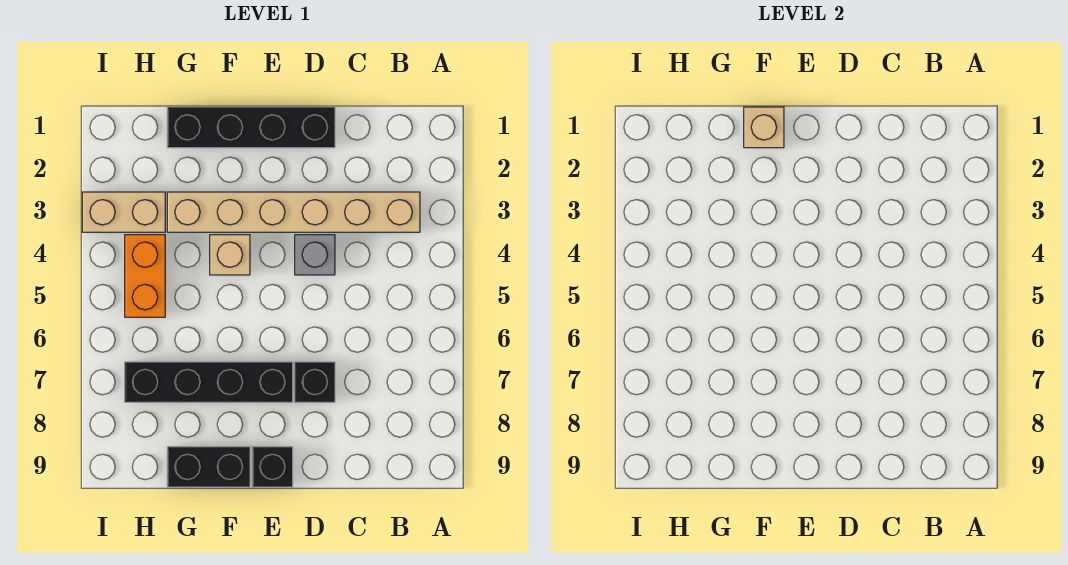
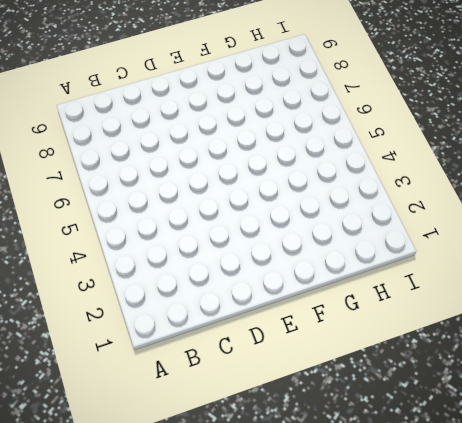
none -> tan brick B3:G3 level 1
none -> black brick D1:G1 level 1

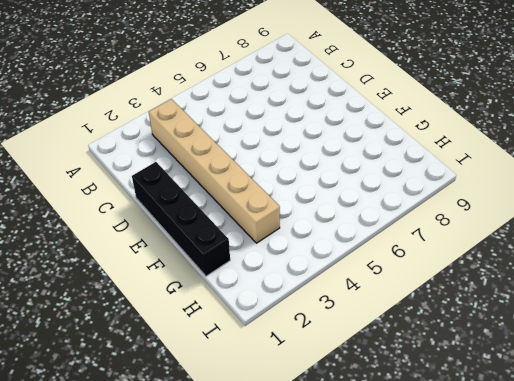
none -> grey brick D4 level 1
none -> black brick D7 level 1

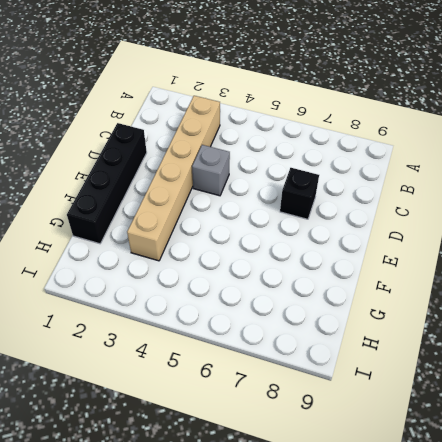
none -> black brick E7:H7 level 1
none -> black brick E9 level 1

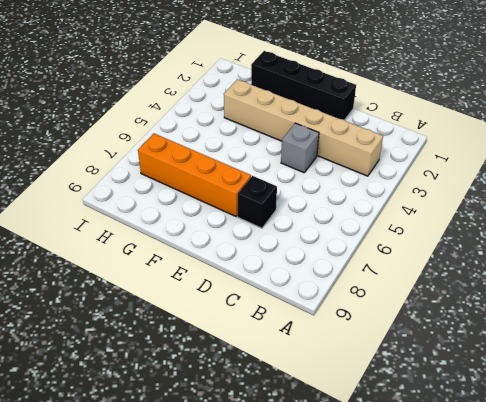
orange brick E7:H7 level 1 -> black brick E7:H7 level 1
none -> black brick E9 level 1
none -> tan brick F4 level 1

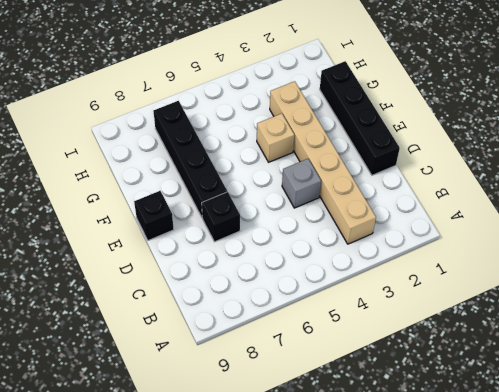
none -> black brick F9:G9 level 1
none -> tan brick H3:I3 level 1

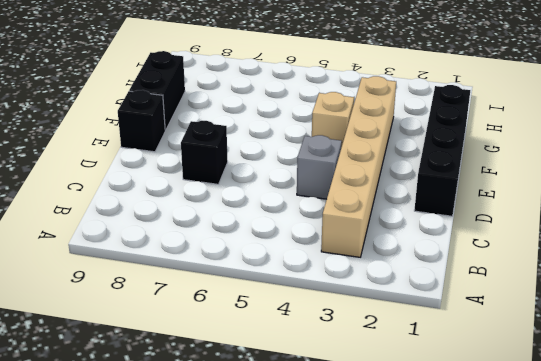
none -> black brick E7:H7 level 1
none -> tan brick H3:I3 level 1

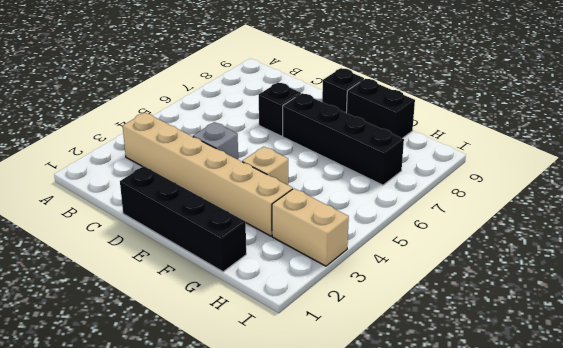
none -> orange brick H4:H5 level 1
none -> tan brick F1 level 2

